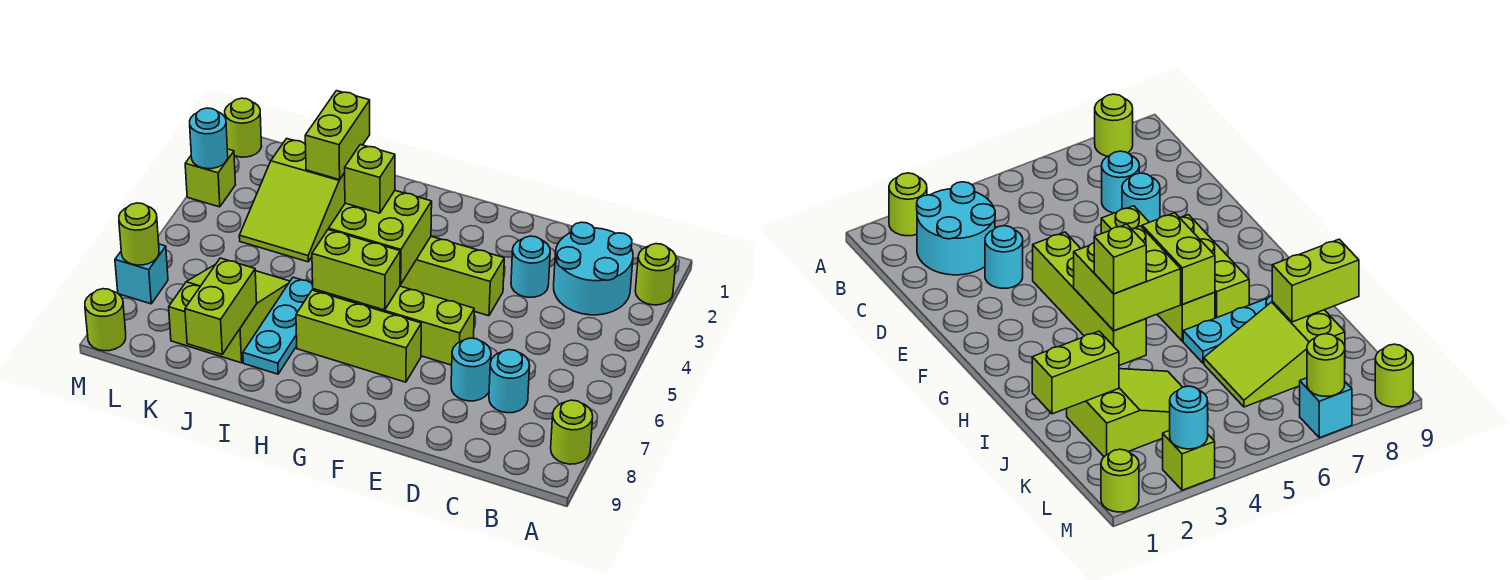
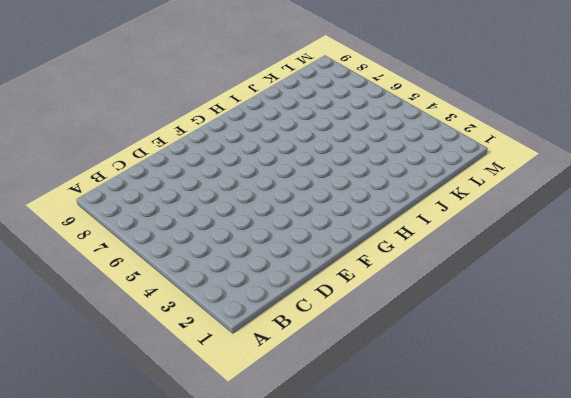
none -> lime round brick A2 level 1
none -> lime round brick A8 level 1
none -> cyan round brick B2:C3 level 1

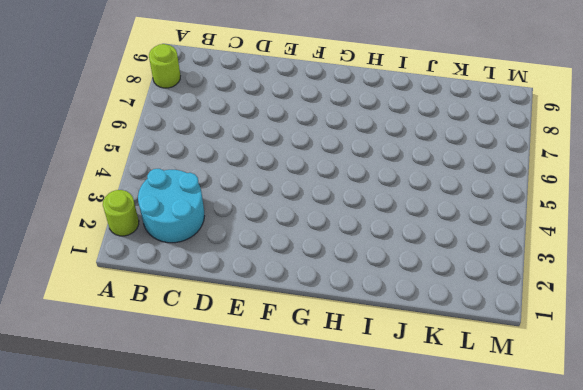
none -> cyan round brick C7 level 1
none -> cyan round brick D3 level 1
none -> cyan round brick D7 level 1

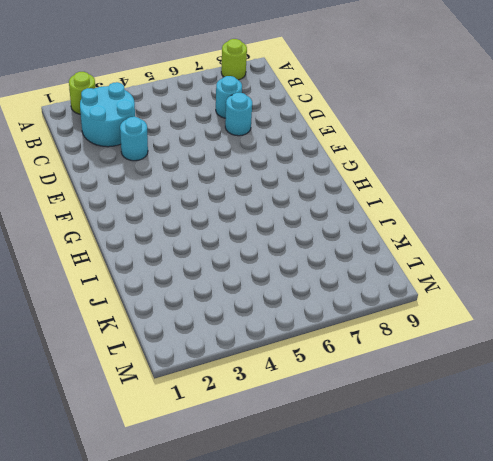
none -> lime brick E4:H4 level 1
none -> lime brick E6:H6 level 1
none -> lime brick F7:H7 level 1

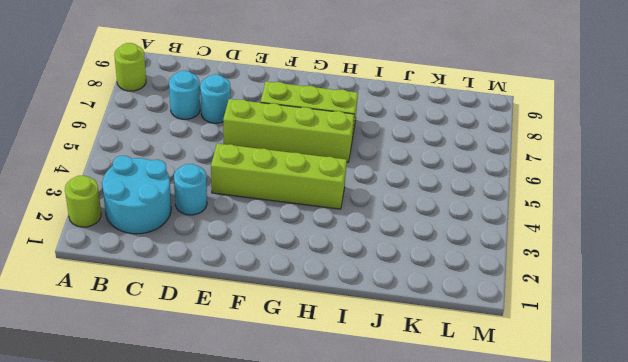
none -> cyan plate I6:I8 level 1
none -> lime slope J2:K4 level 1 top 2
none -> lime slope J6:K8 level 1 top 8

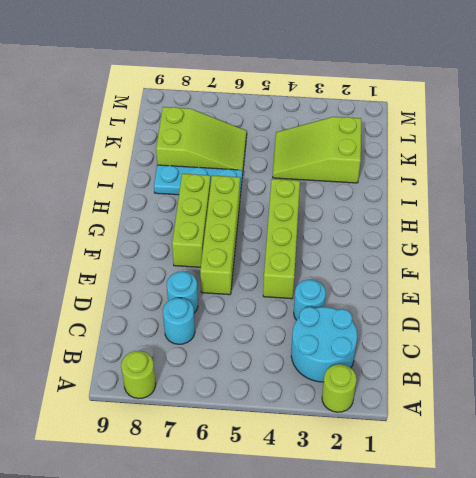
none -> lime round brick M1 level 1
none -> lime brick M3 level 1
none -> cyan brick M7 level 1

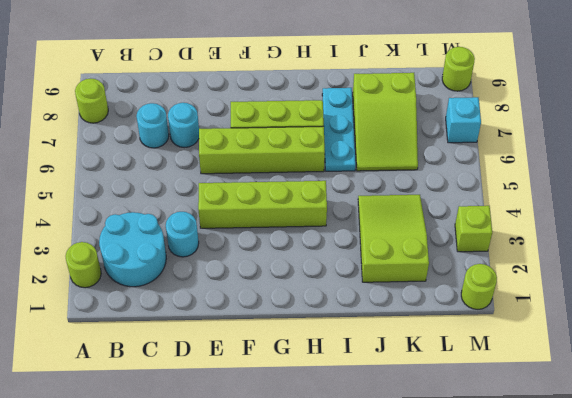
none -> lime brick G4:H5 level 2
none -> lime brick G6:H6 level 2
none -> lime brick J1:J2 level 2

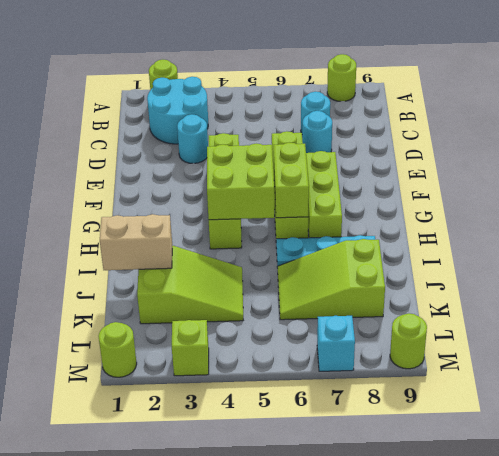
tan brick J1:J2 level 2 -> lime brick J1:J2 level 2
none -> lime brick J8:J9 level 2
none -> cyan round brick M3 level 2
none -> lime round brick M7 level 2

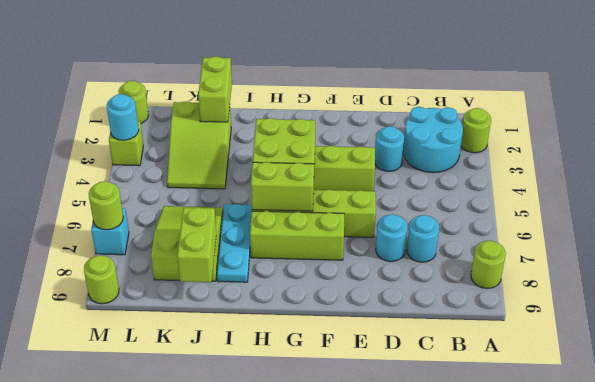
none -> lime brick H4 level 3

